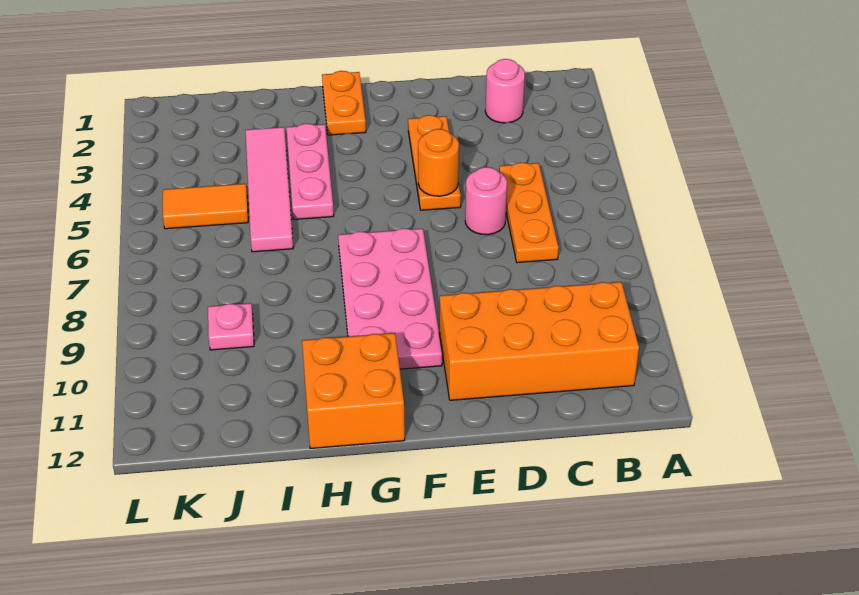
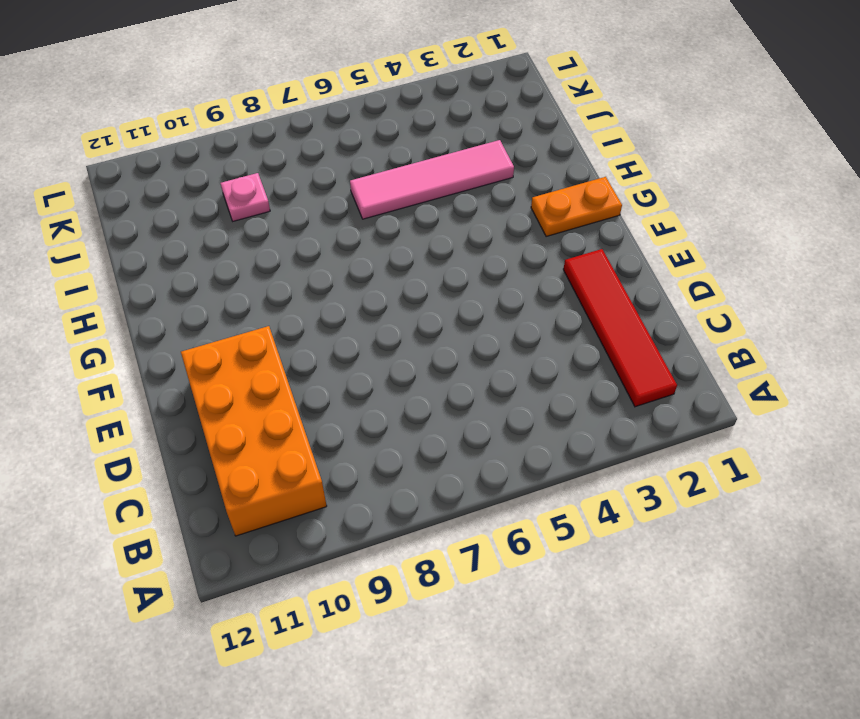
red tile B2:E2 level 1 -> pink round brick C2 level 1
none -> orange plate C5:C7 level 1
none -> pink round brick D6 level 1
none -> orange plate E3:E5 level 1

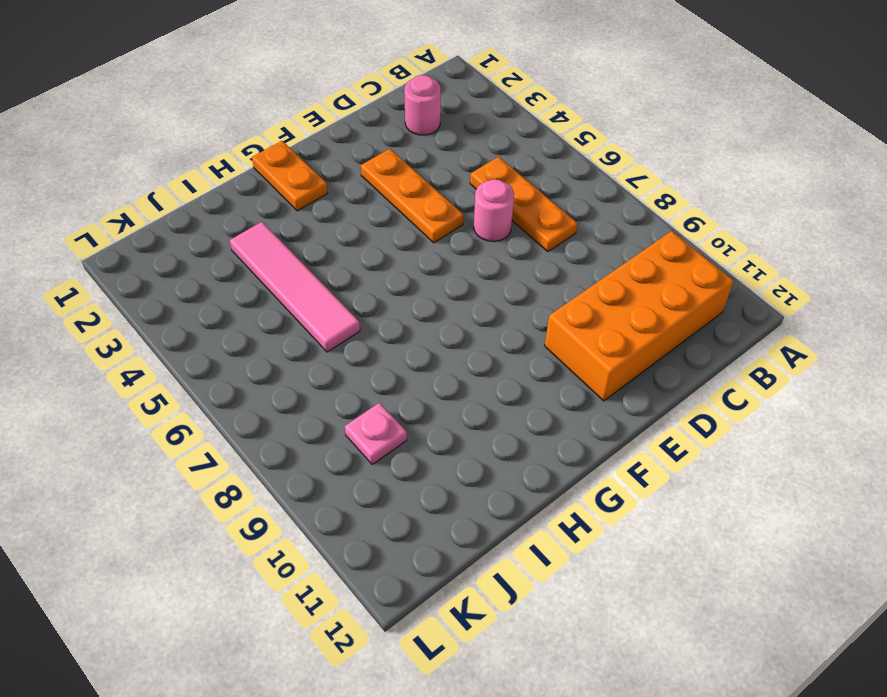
none -> pink plate F7:G10 level 1
none -> orange brick G11:H12 level 1
none -> pink plate H3:H5 level 1

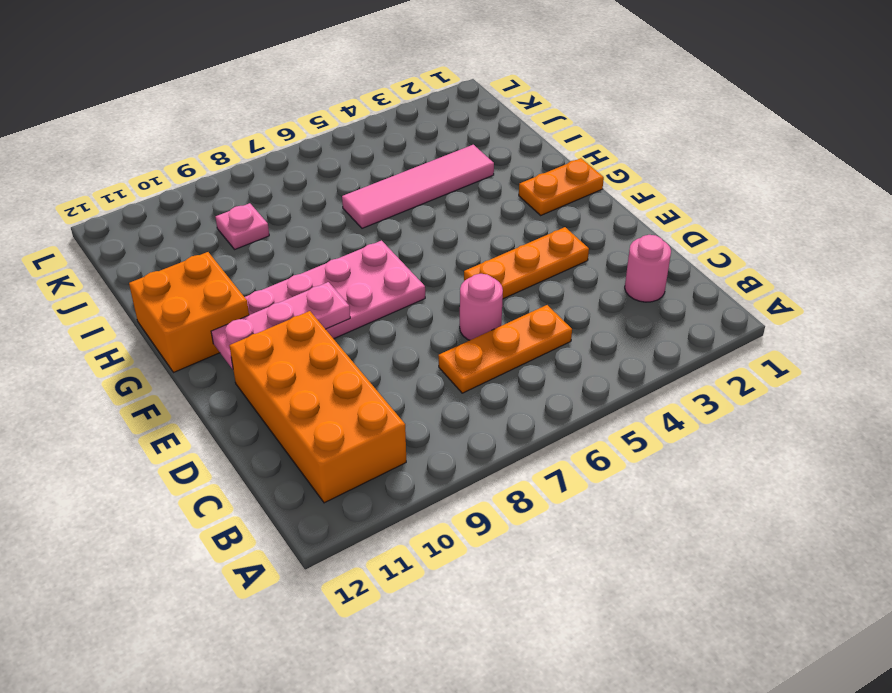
pink plate F9:F11 level 2 -> pink plate H3:H5 level 1
none -> orange tile J5:K5 level 1
none -> orange round brick E5 level 2

